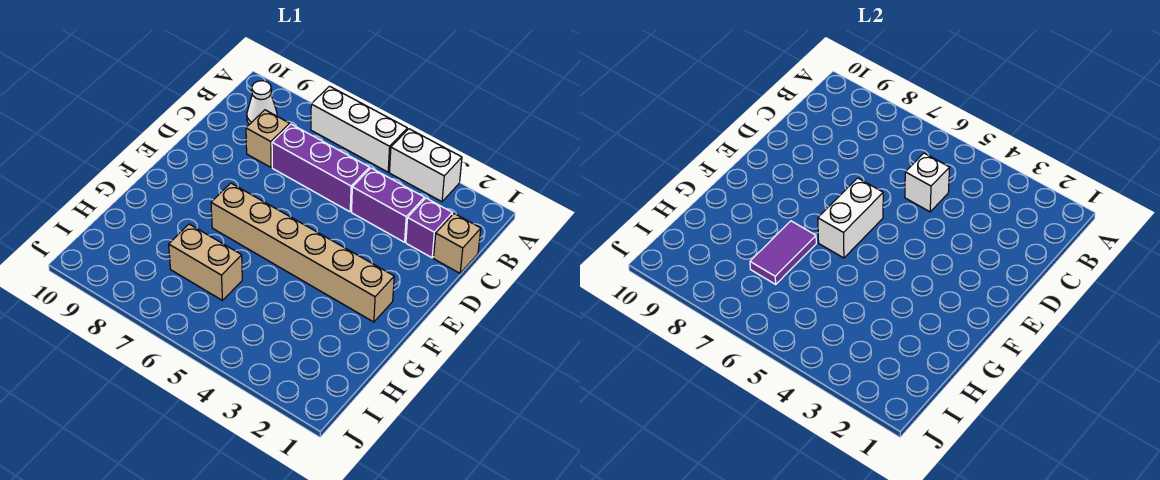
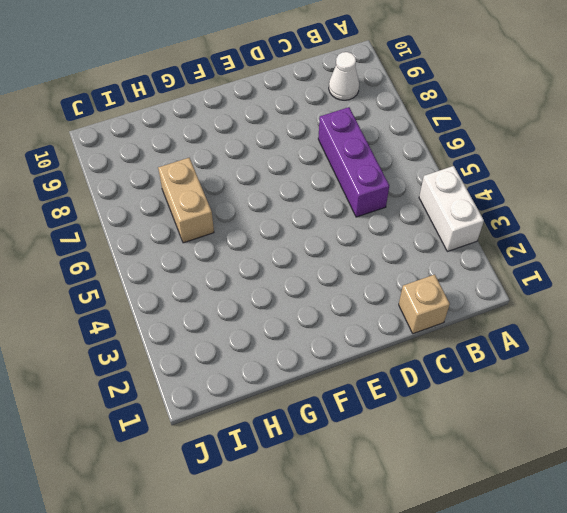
none -> white brick A5:A7 level 1
none -> purple brick C2 level 1
none -> purple brick C3:C4 level 1

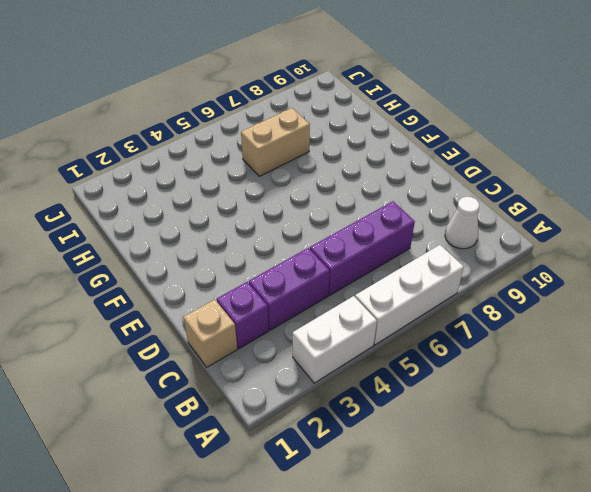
none -> tan brick C8 level 1
none -> tan brick F2:F7 level 1
none -> white brick C5 level 2

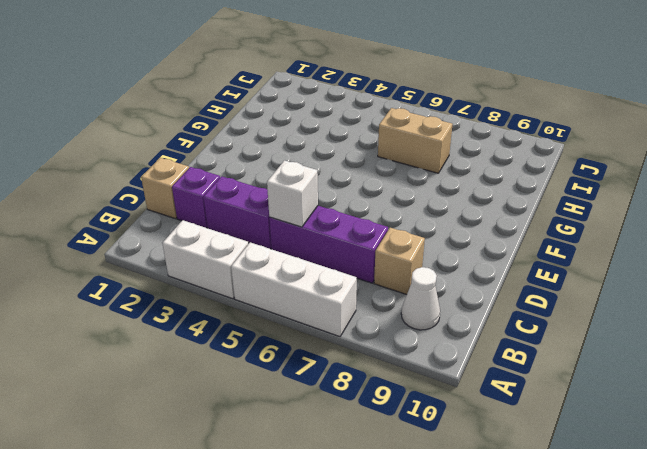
none -> tan brick F2:F7 level 1
none -> white brick E6:F6 level 2
none -> purple tile G7:H7 level 2

